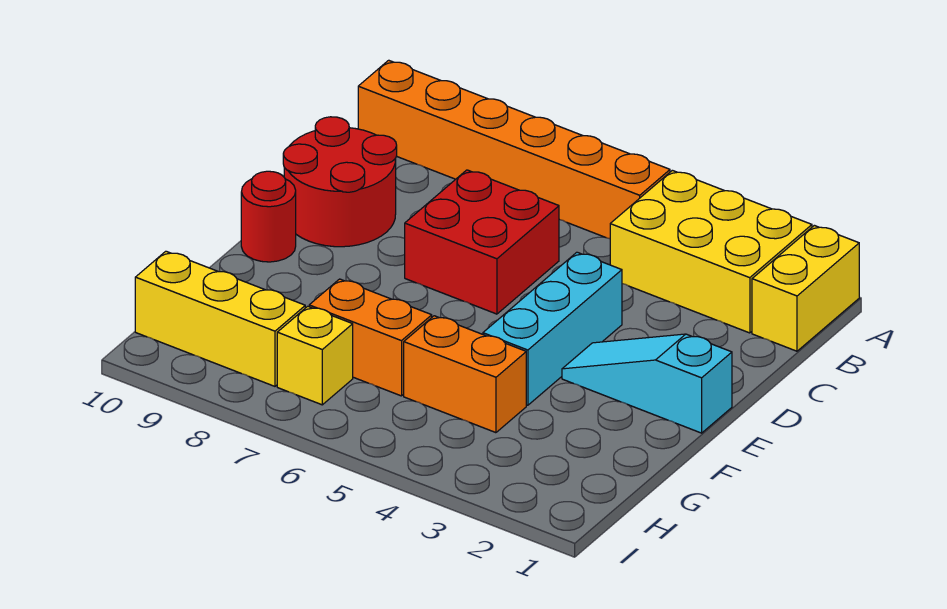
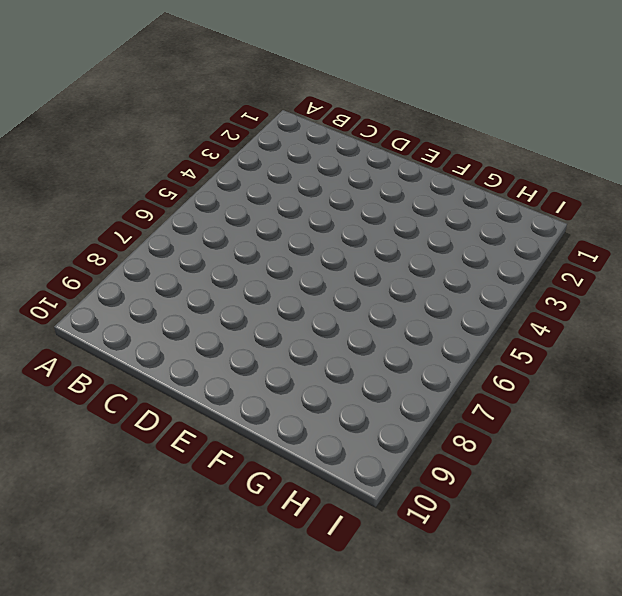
none -> yellow brick A1:B1 level 1
none -> yellow brick A2:B4 level 1
none -> orange brick A5:A10 level 1

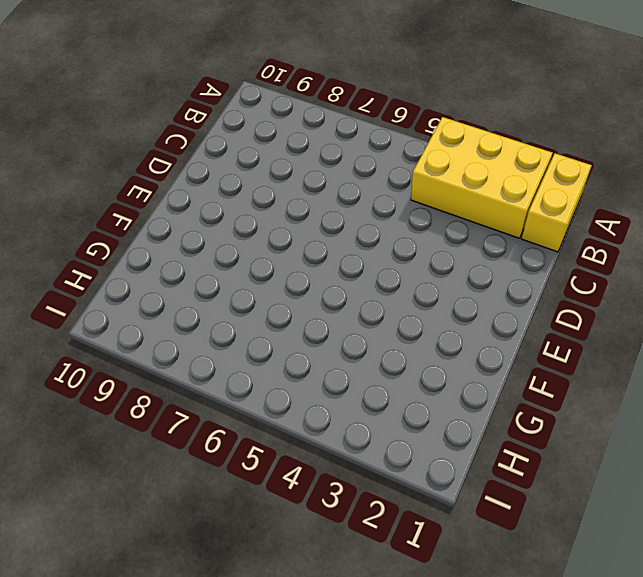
none -> orange brick A5:A10 level 1
none -> red brick C6:D7 level 1
none -> red round brick C9:D10 level 1

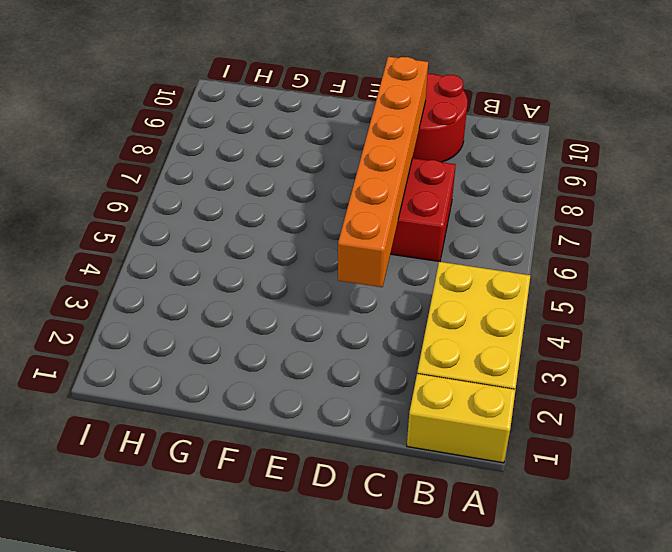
orange brick D4:D9 level 2 -> orange brick A5:A10 level 1
none -> cyan brick D4:F4 level 1
none -> cyan slope E1:E3 level 1 top 1
none -> red round brick E10 level 1

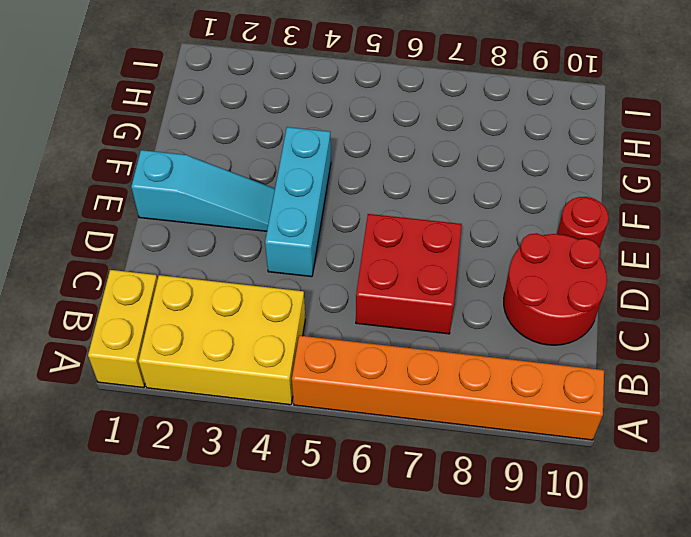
none -> orange brick G4:G5 level 1
none -> orange brick G6:G7 level 1
none -> yellow brick H7 level 1

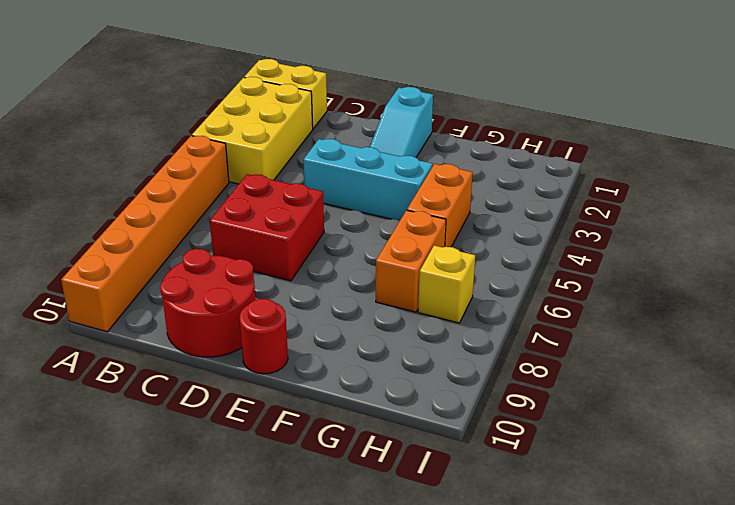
none -> yellow brick H8:H10 level 1

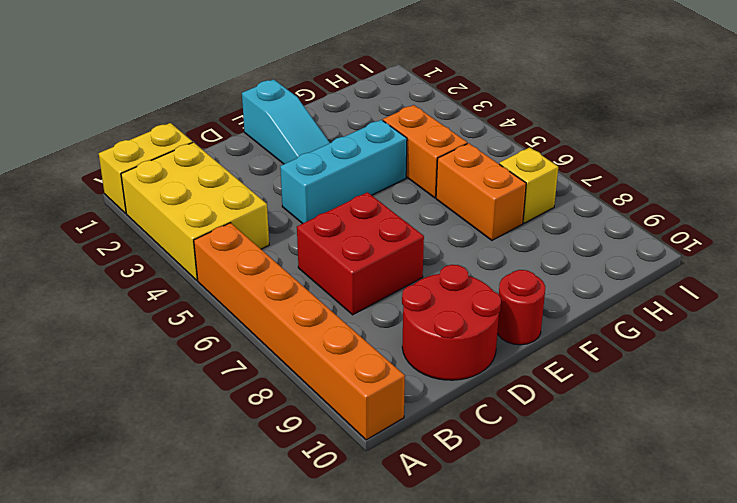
none -> yellow brick H8:H10 level 1

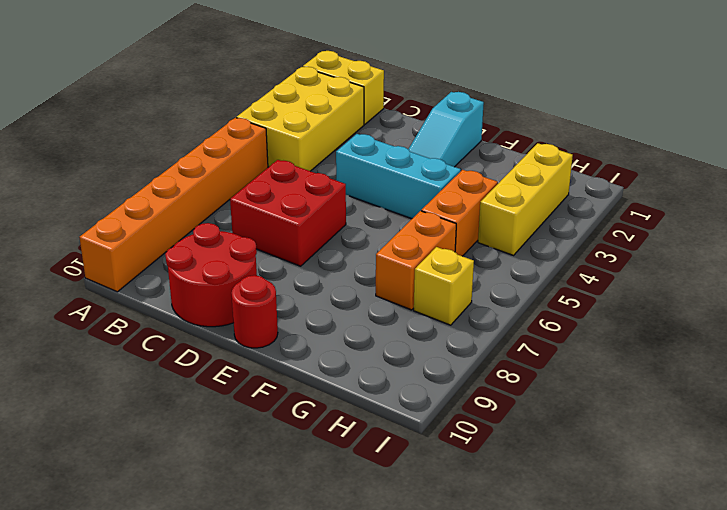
yellow brick H2:H4 level 1 -> yellow brick H8:H10 level 1

